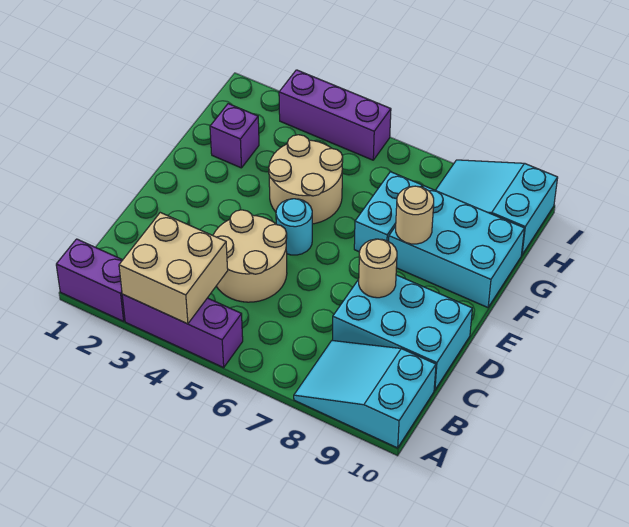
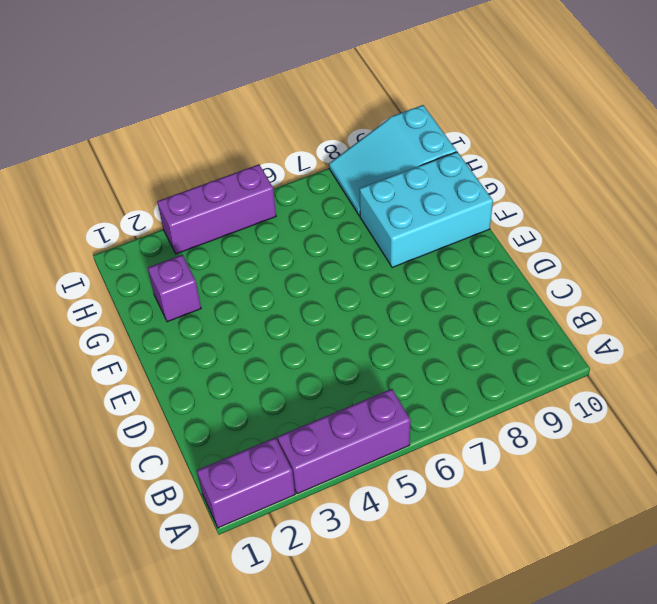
none -> cyan slope A8:B10 level 1 top 10
none -> tan round brick C4:D5 level 1
none -> cyan brick C8:D10 level 1

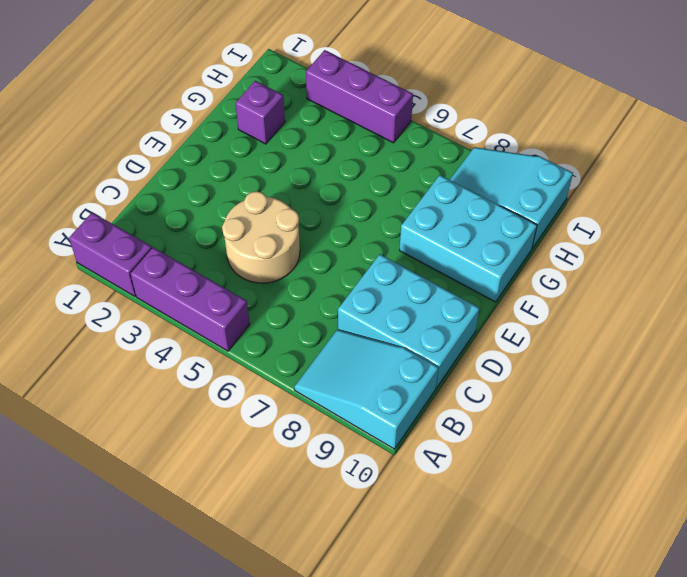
none -> cyan round brick E5 level 1
none -> tan round brick F4:G5 level 1
none -> cyan brick F7:G7 level 1

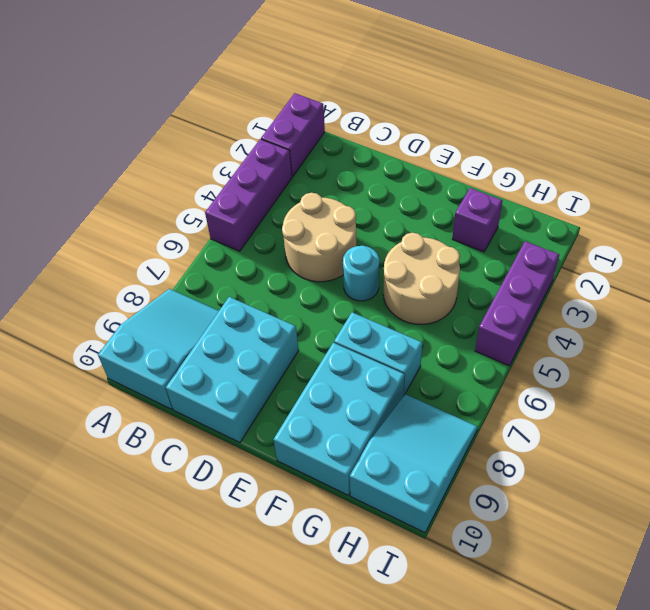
none -> tan brick A3:B4 level 2
none -> tan round brick D8 level 2
none -> tan round brick F8 level 2

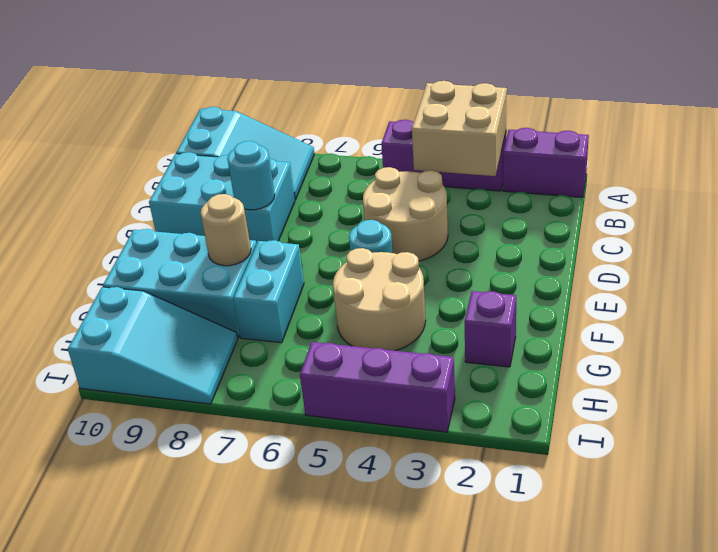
cyan round brick D8 level 2 -> tan round brick D8 level 2

